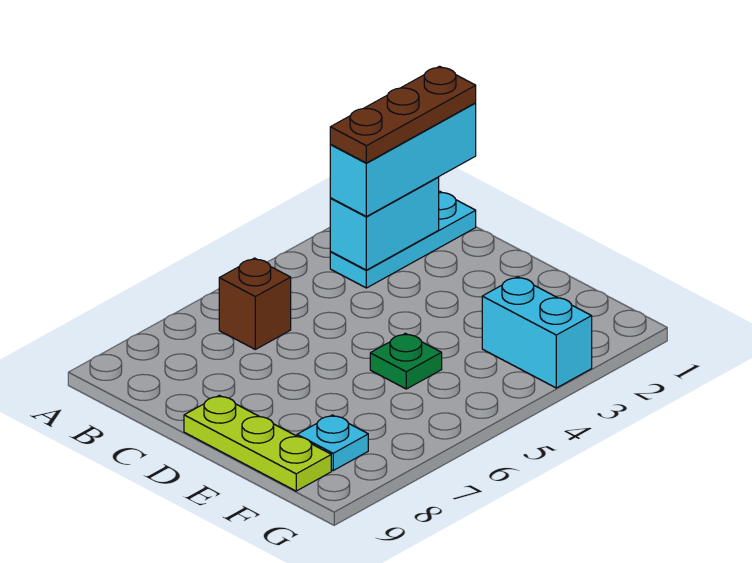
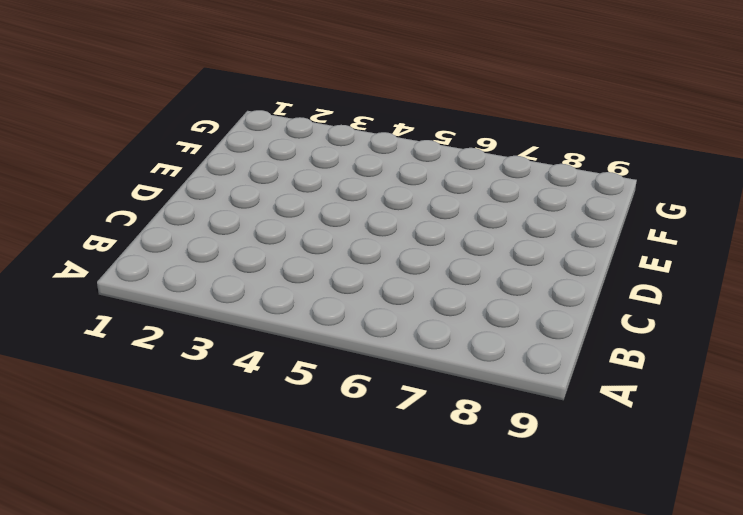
none -> cyan plate B1:B3 level 1
none -> brown brick B6 level 1

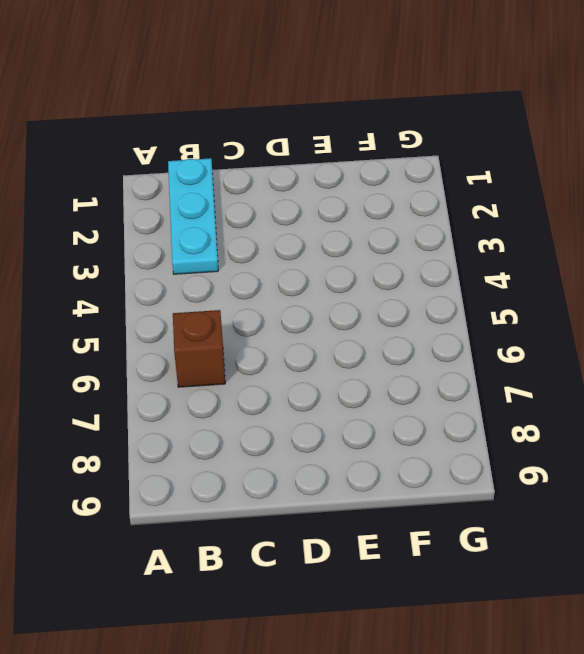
none -> lime plate D9:F9 level 1
none -> green plate E5 level 1

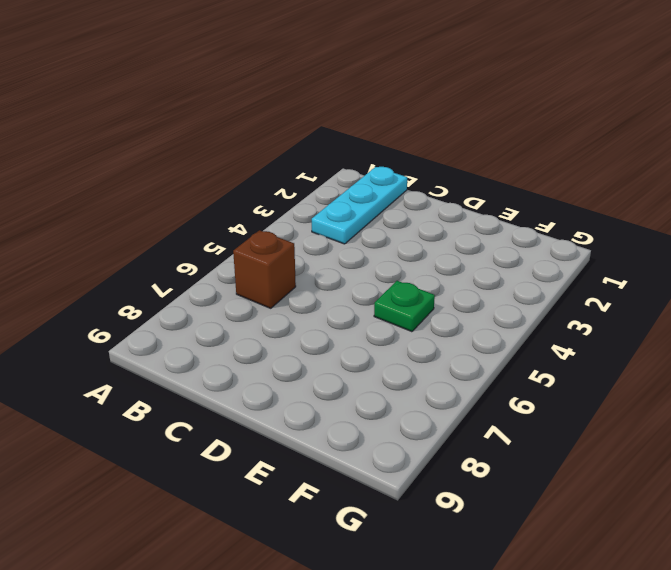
none -> lime plate D9:F9 level 1
none -> cyan brick F3:G3 level 1

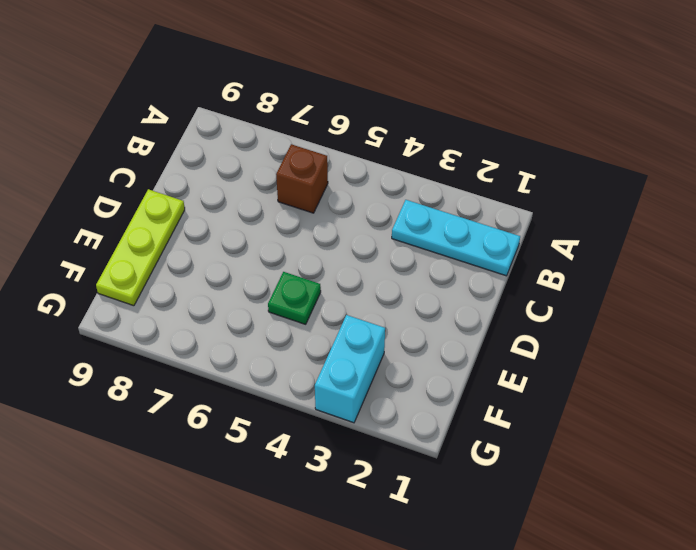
none -> cyan plate F8 level 1
none -> cyan brick B2:B3 level 2

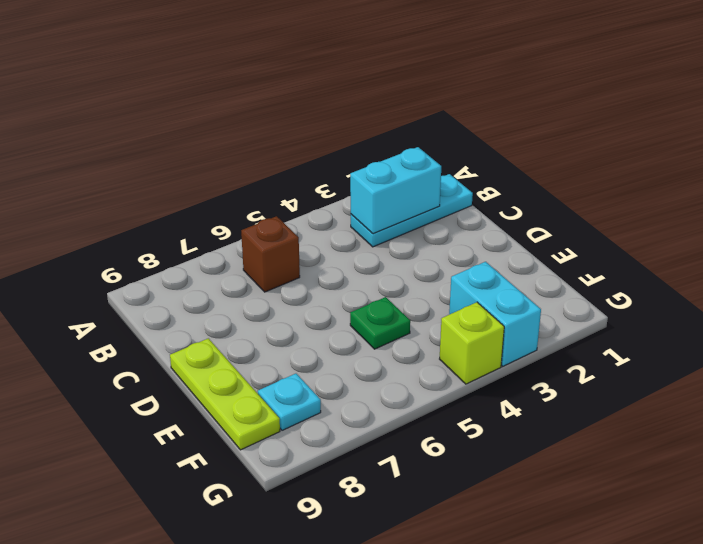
lime brick G4 level 1 -> none
none -> cyan brick B1:B3 level 3
none -> brown plate B1:B3 level 4

